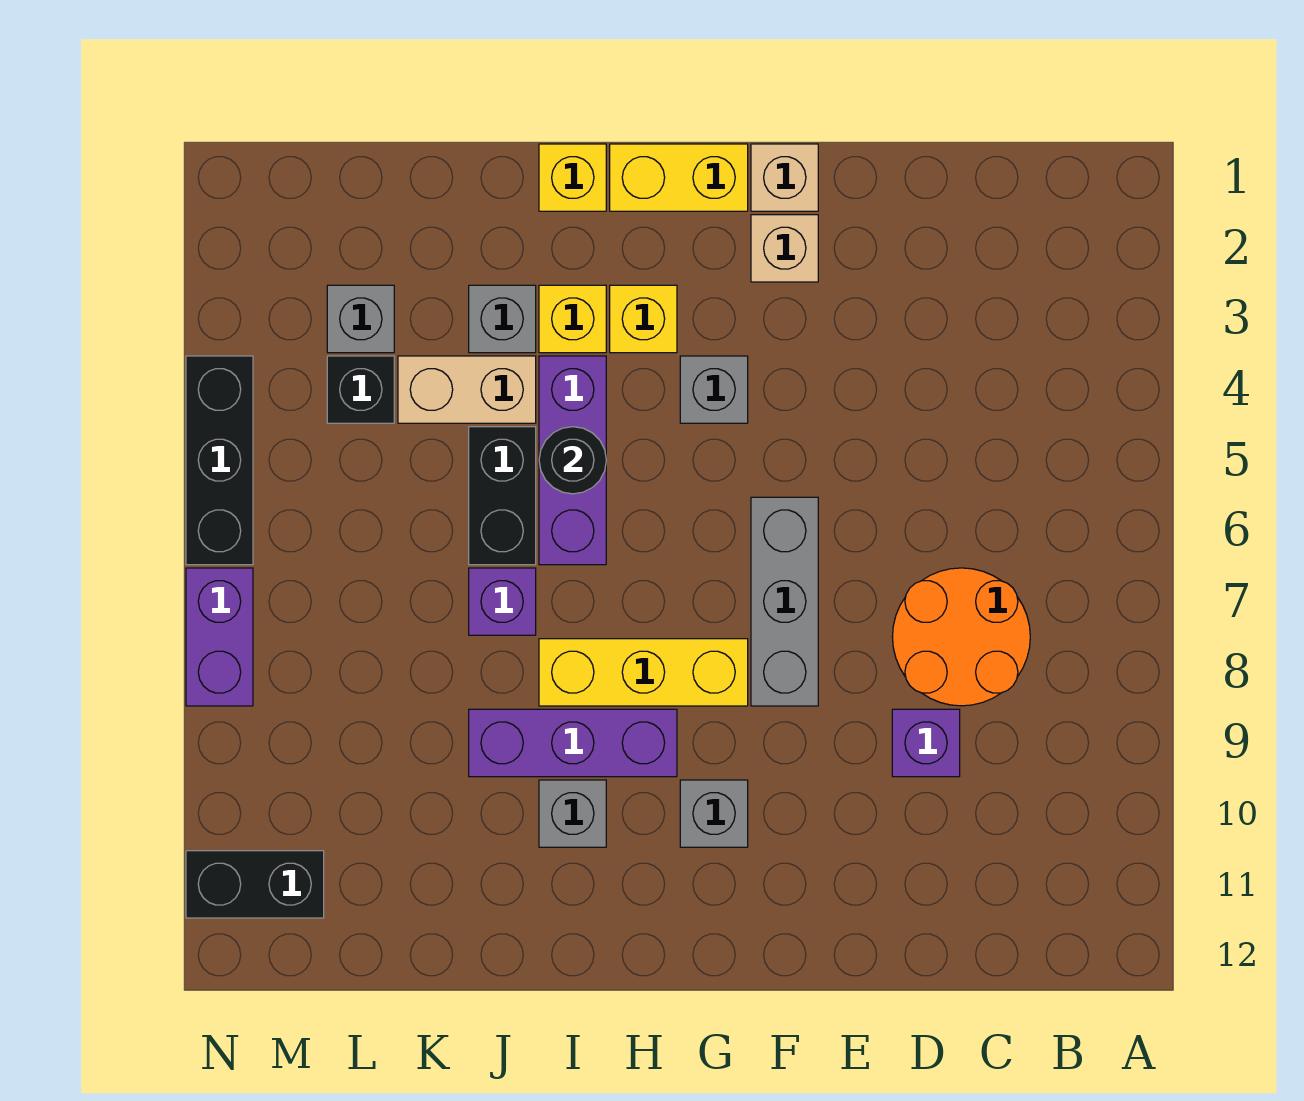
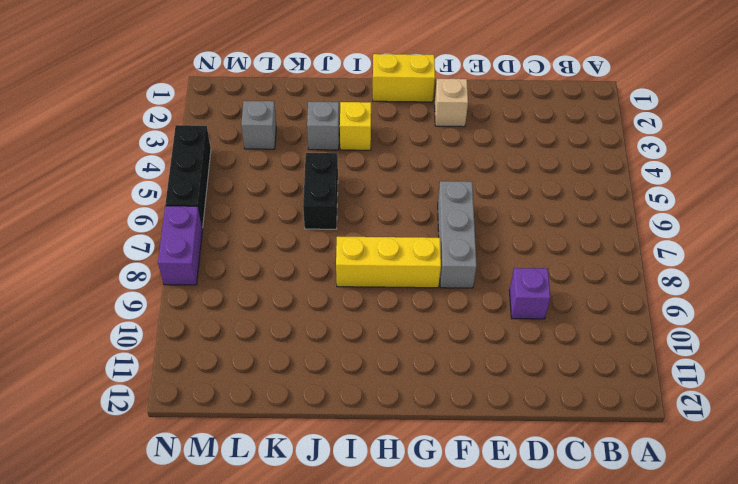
none -> orange round brick C7:D8 level 1
none -> tan brick F1 level 1
none -> grey brick G4 level 1

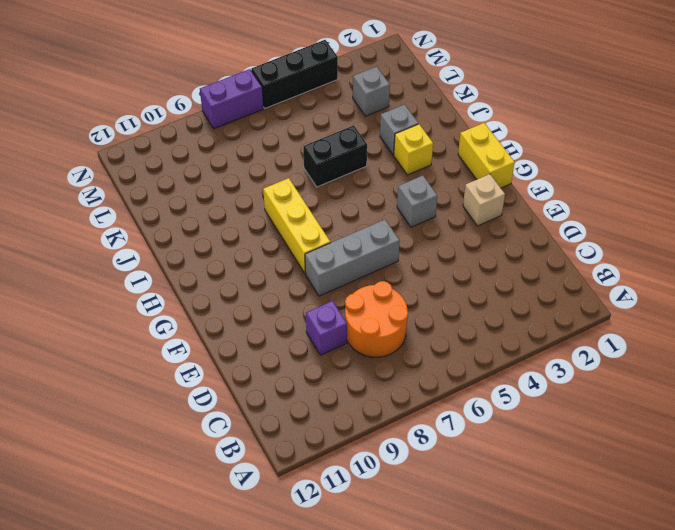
none -> tan brick F1 level 1
none -> grey brick G10 level 1
none -> yellow brick H3 level 1

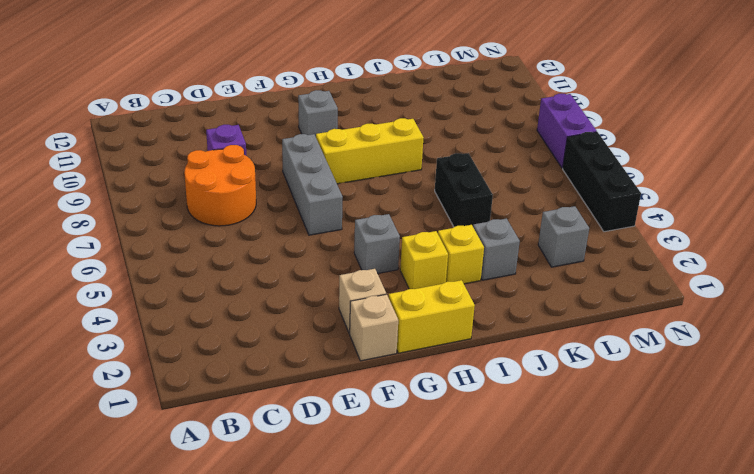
none -> purple brick H9:J9 level 1
none -> yellow brick I1 level 1
none -> purple brick I4:I6 level 1

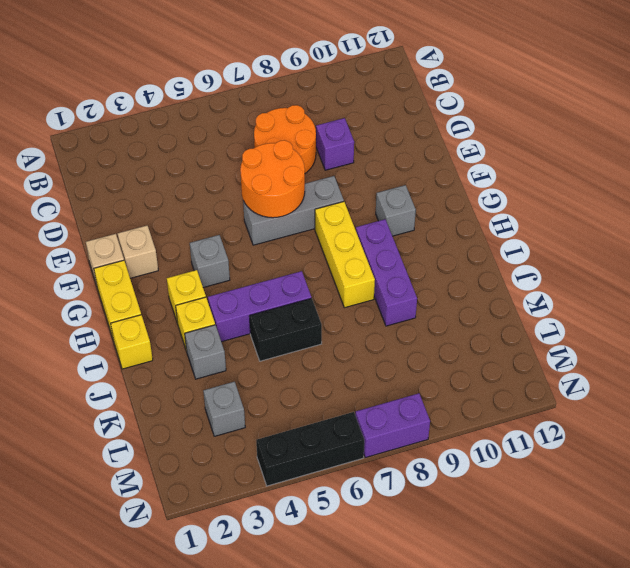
orange round brick E6:F7 level 2 -> none
none -> grey brick I10 level 1
none -> tan brick J4:K4 level 1
none -> purple brick J7 level 1

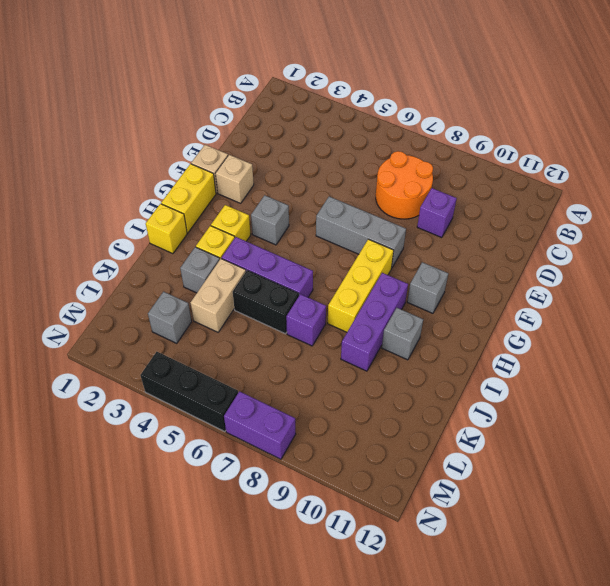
none -> black brick L4 level 1
none -> black brick M11:N11 level 1
none -> black round brick I5 level 2

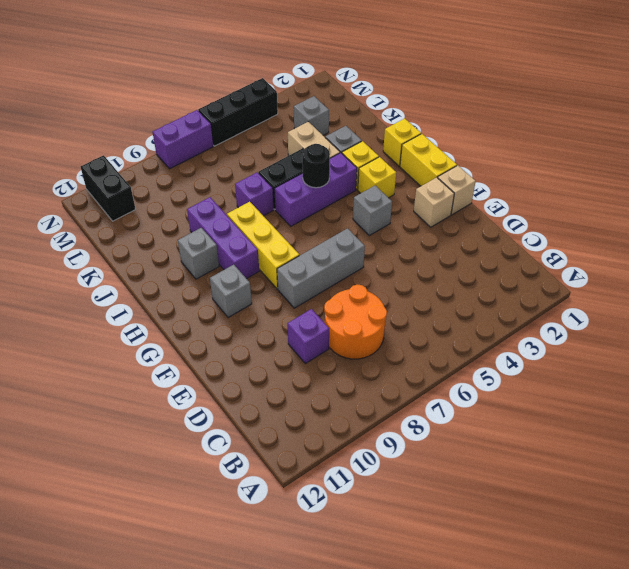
none -> black brick L4 level 1

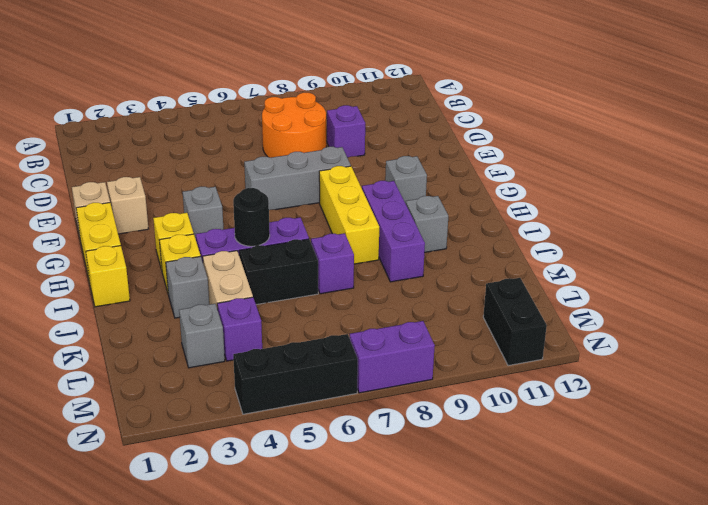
purple brick L4 level 1 -> black brick L4 level 1

